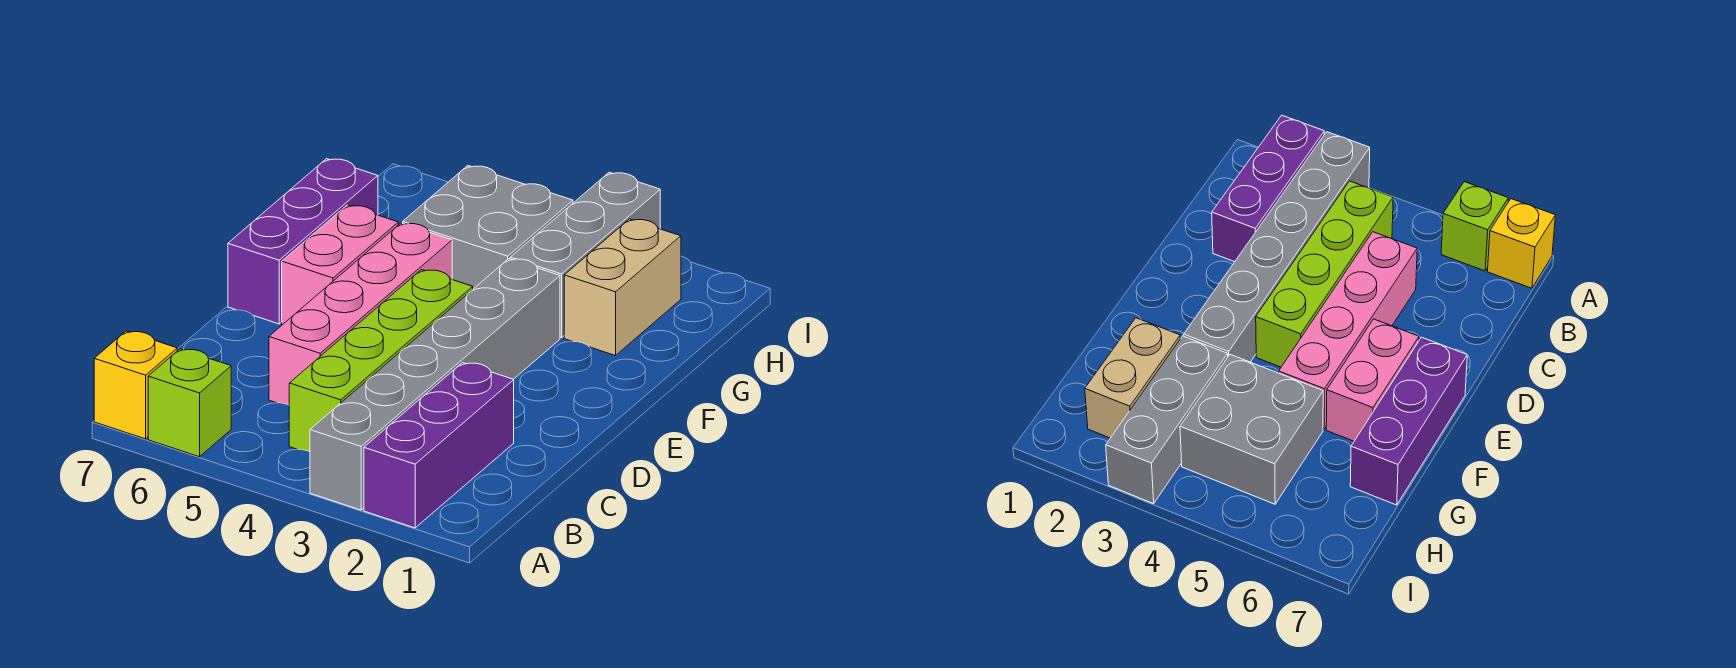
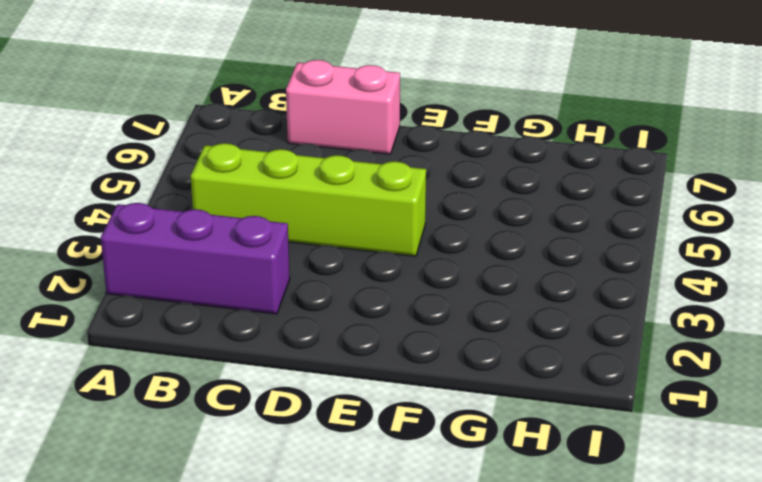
pink brick C7:D7 level 1 -> pink brick E6:F6 level 1
none -> grey brick A3:F3 level 1
none -> lime brick A6 level 1

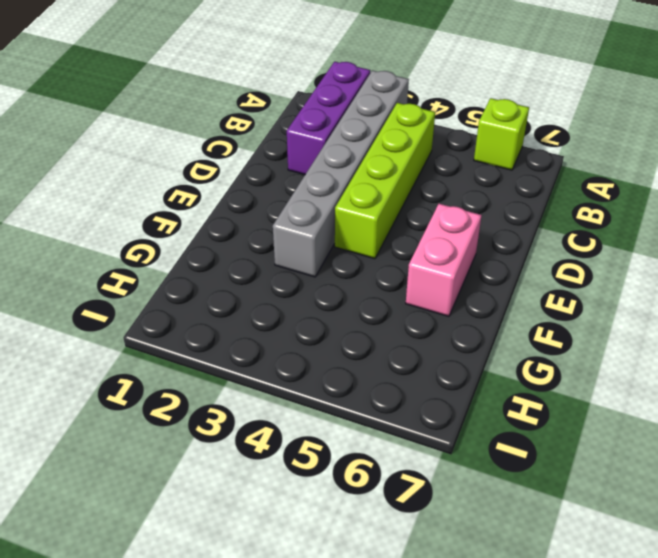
none -> yellow brick A7 level 1
none -> pink brick C5:F5 level 1

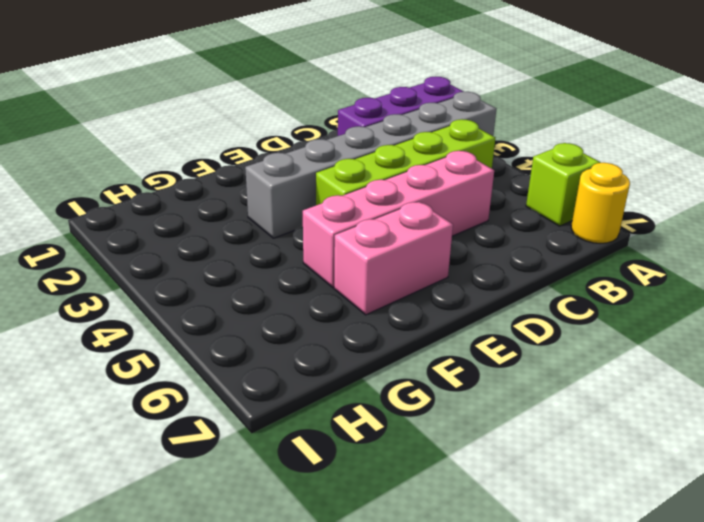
yellow round brick A7 level 1 -> yellow brick A7 level 1
none -> purple brick E7:G7 level 1
none -> tan brick G2:H2 level 1

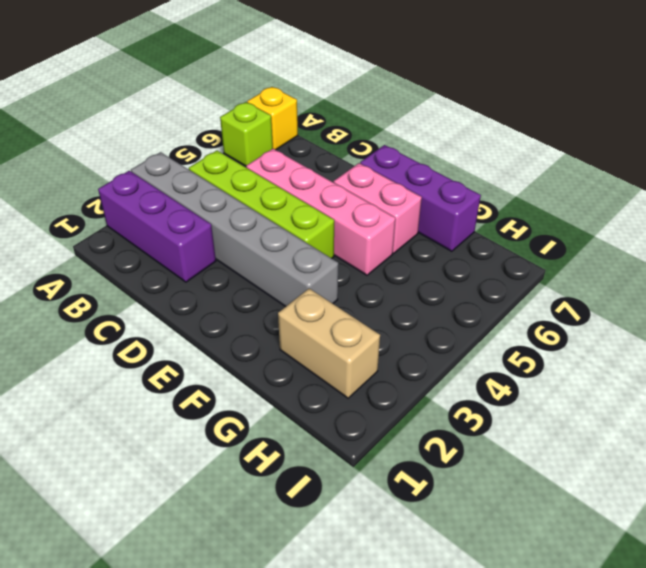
none -> grey brick G3:I3 level 1
none -> grey brick G4:H5 level 1

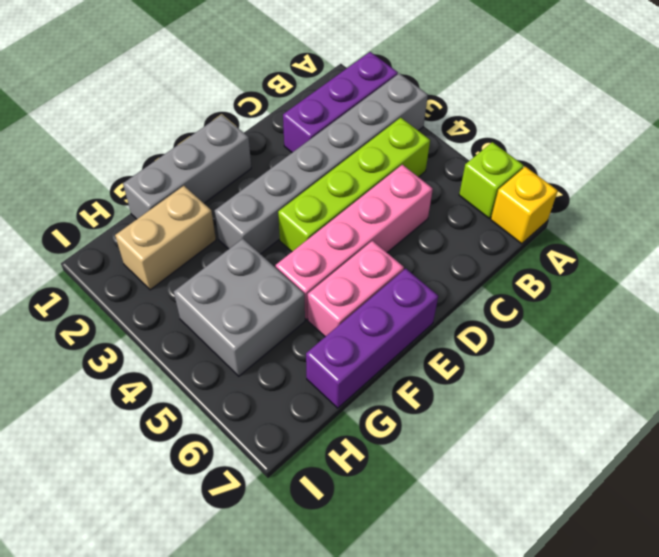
grey brick E1:G1 level 1 -> grey brick G3:I3 level 1

